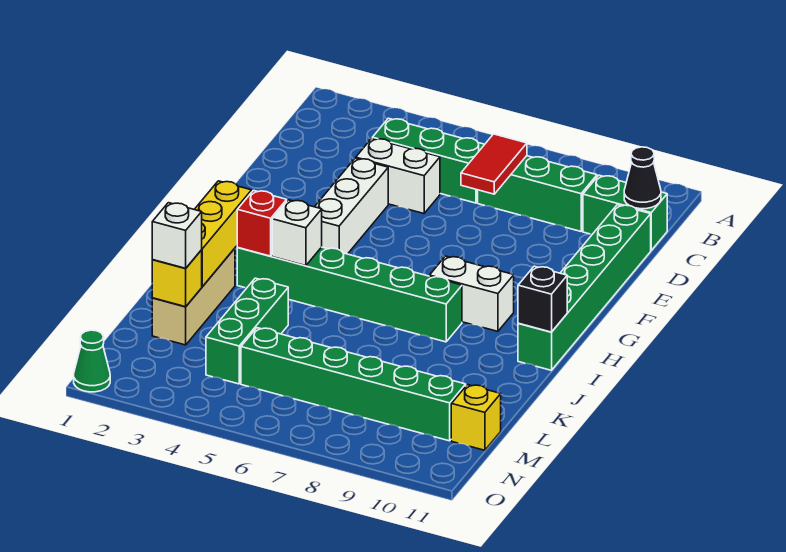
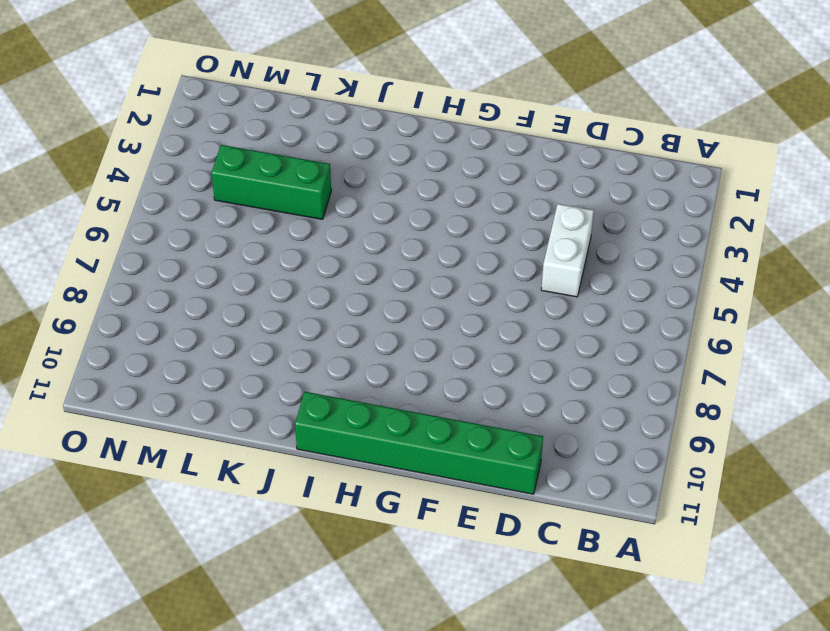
none -> green brick C4:C6 level 1
none -> green brick C7:C9 level 1
none -> green brick C10:C11 level 1

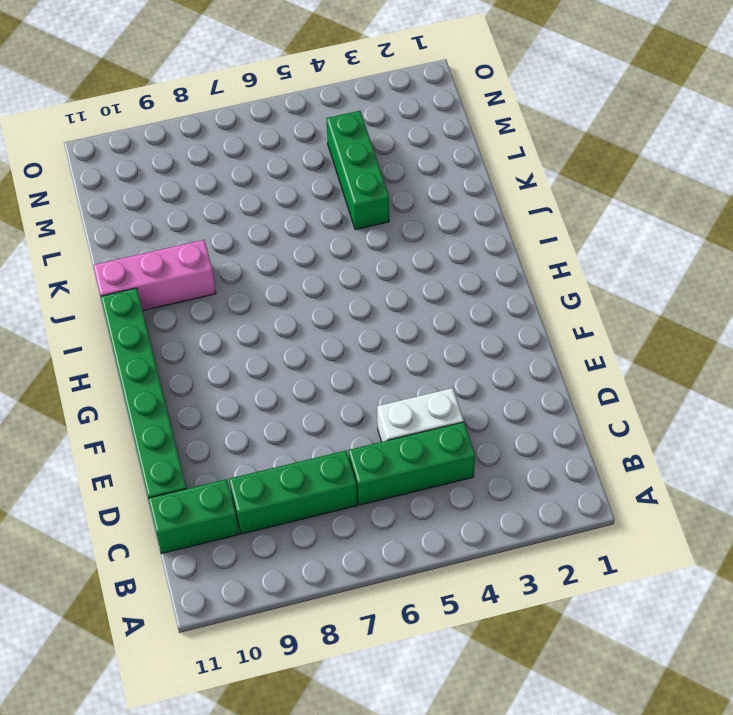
pink brick J9:J11 level 1 -> none
none -> white brick E4:G4 level 1
none -> white brick H8:H9 level 1
none -> green brick I3:I8 level 1

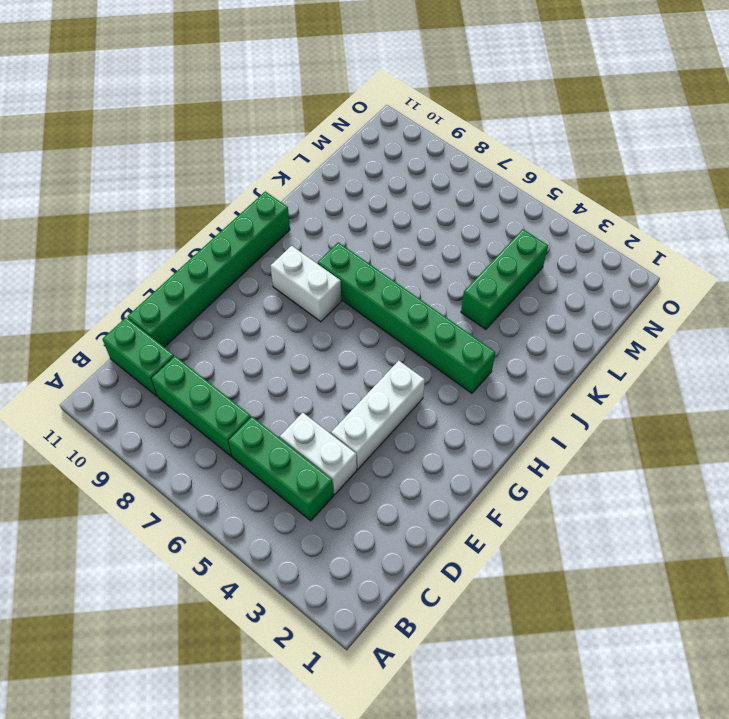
none -> tan brick J2:L2 level 1
none -> green brick M5:M10 level 1
none -> yellow brick M11 level 1

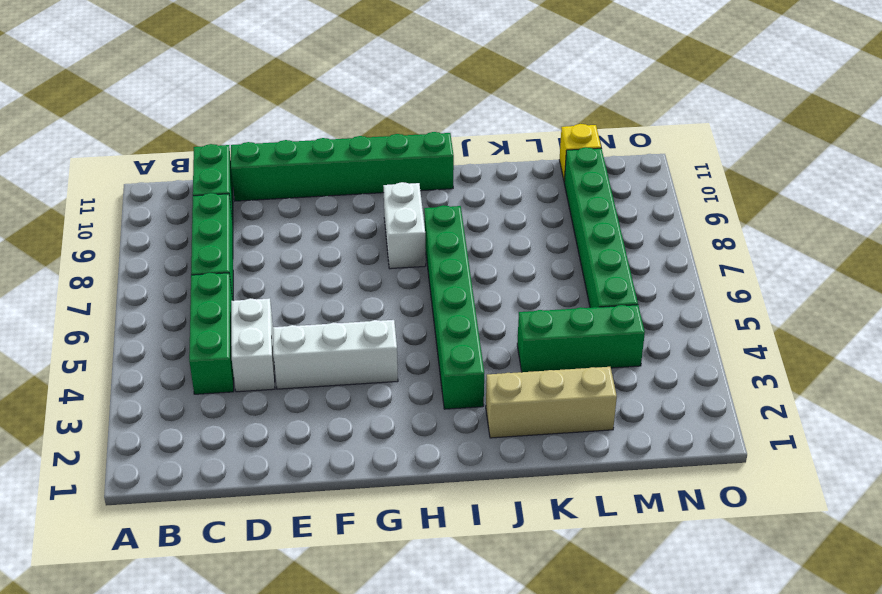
none -> green cone O1 level 1
none -> red tile C7:D7 level 2
none -> black cone C11 level 2

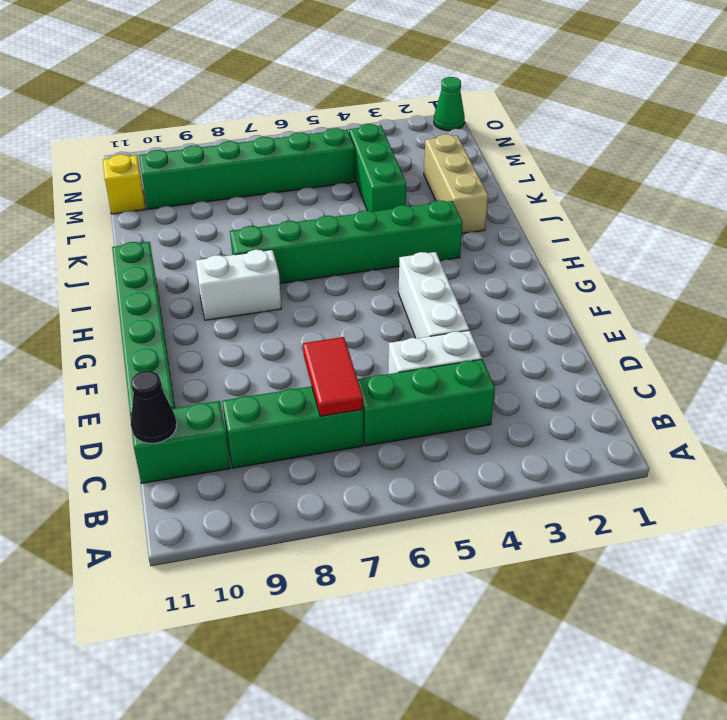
none -> yellow brick I2:K2 level 2
none -> red brick I3 level 2
none -> white brick I4 level 2

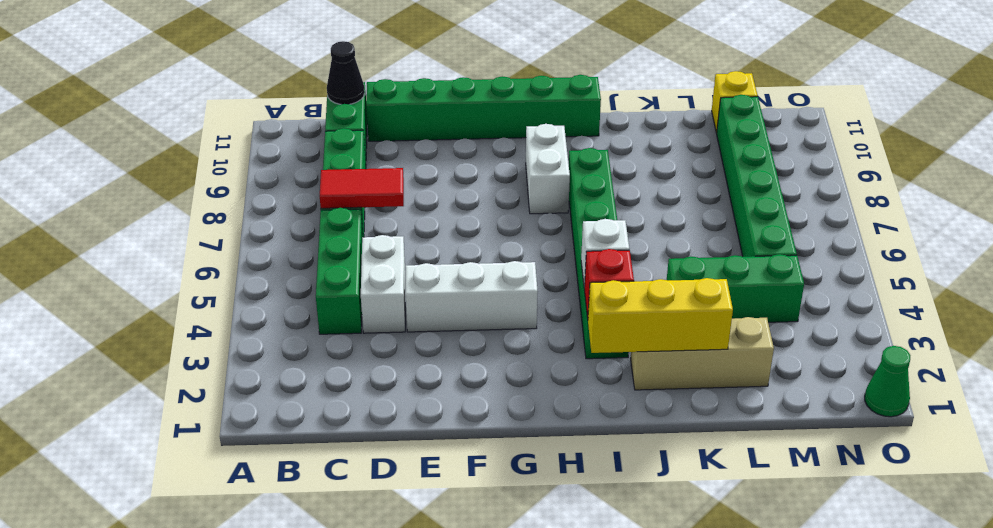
none -> black brick I11 level 2
none -> yellow brick L2 level 2
none -> white brick L2 level 3

